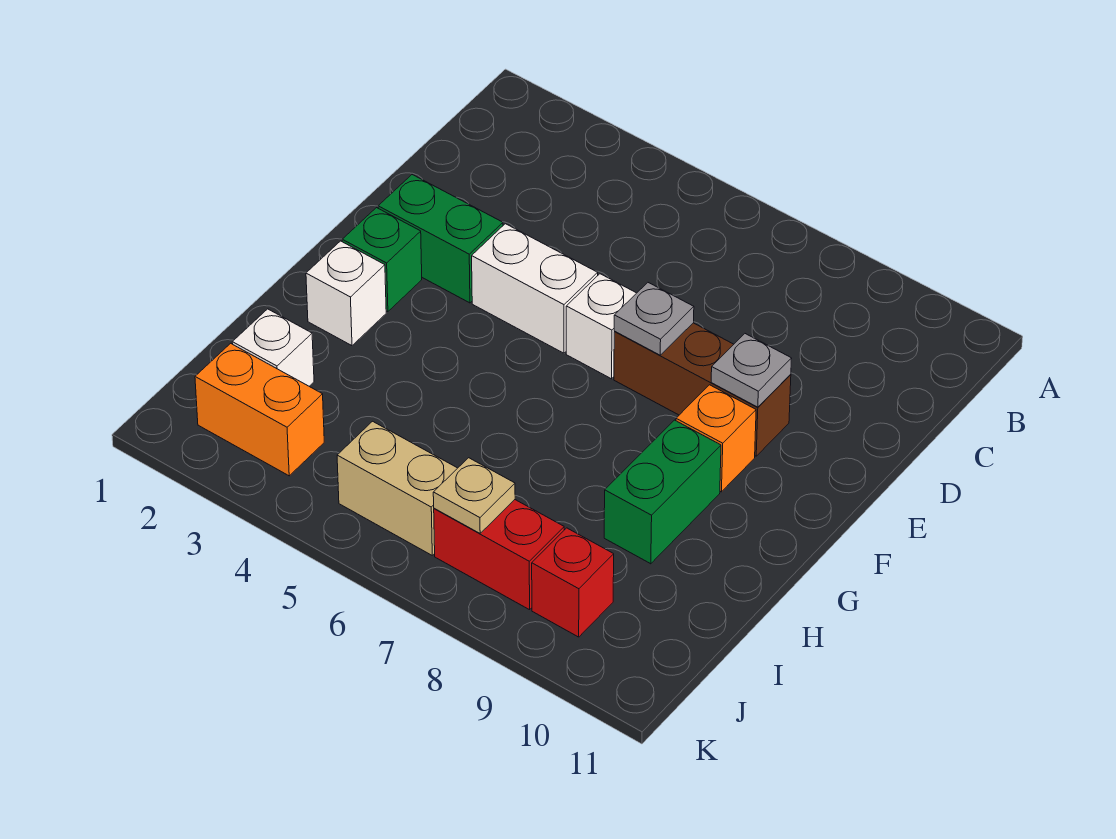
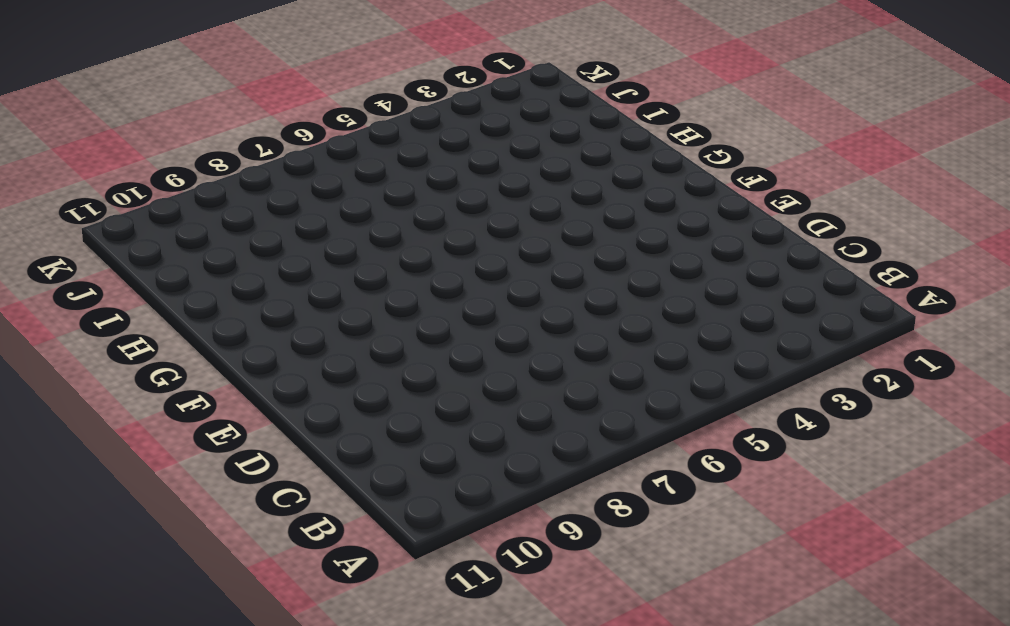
none -> green brick E2:E3 level 1
none -> white brick E4:E5 level 1
none -> white brick E6 level 1

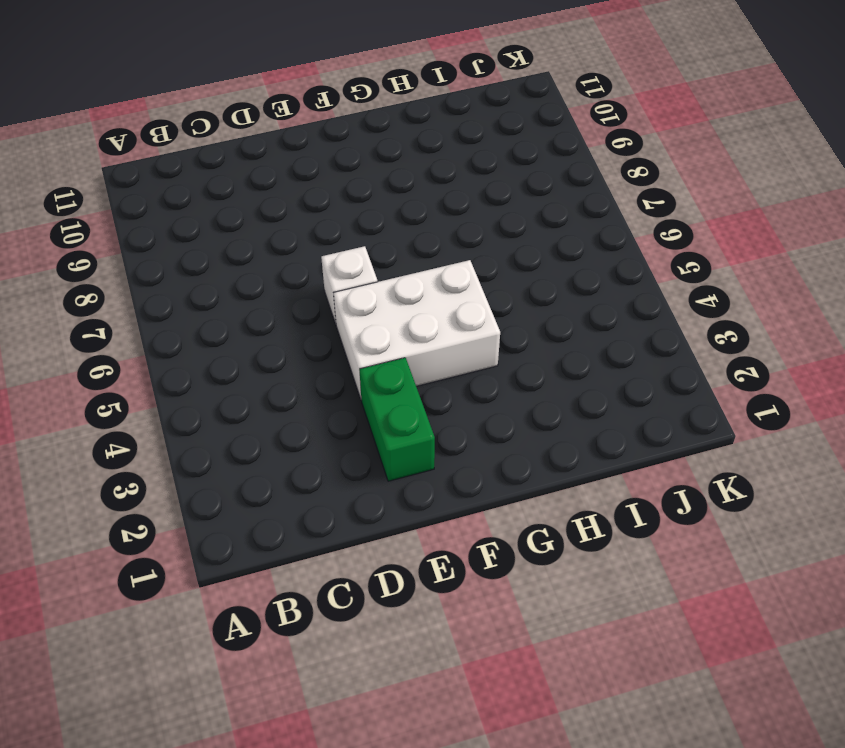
white brick E4:G5 level 1 -> white brick E4:E5 level 1
none -> brown brick E7:E9 level 1
none -> green brick F2 level 1
none -> orange brick F9 level 1

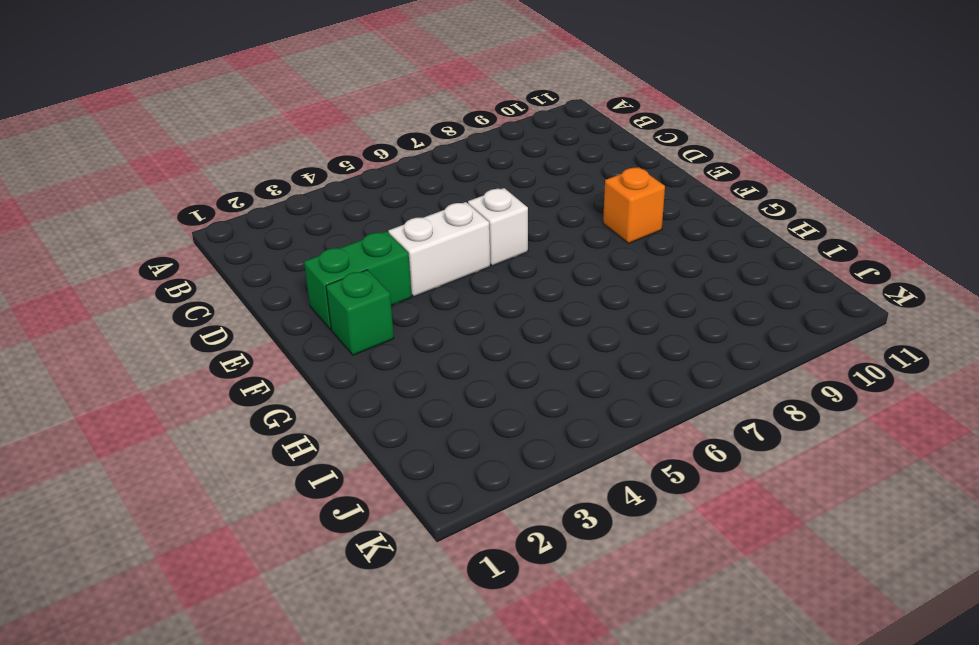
none -> brown brick E7:E9 level 1
none -> white brick G2 level 1
none -> green brick G9:H9 level 1

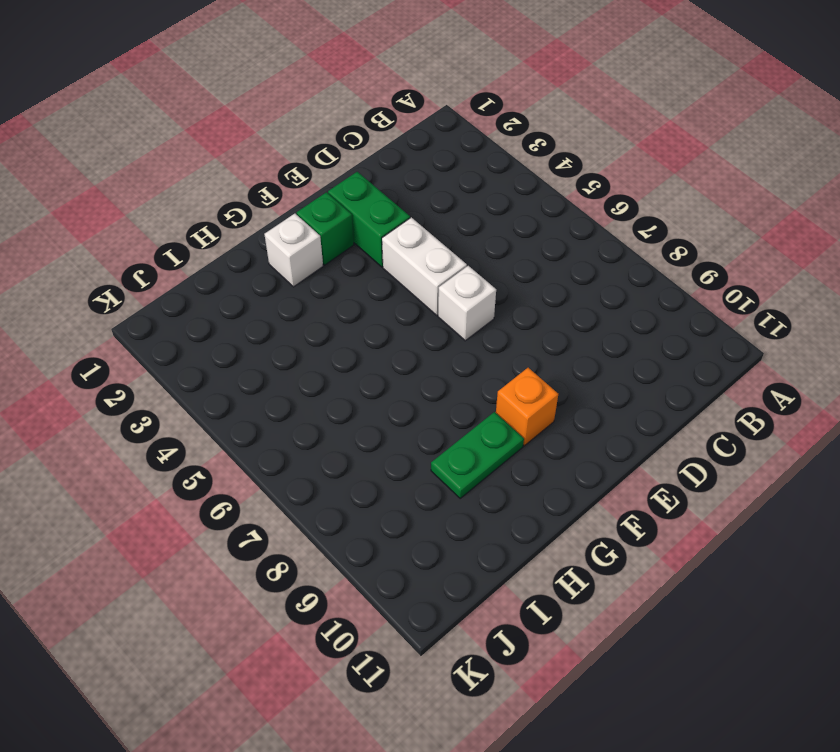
green plate G9:H9 level 1 -> green brick G9:H9 level 1
none -> brown brick E7:E9 level 1
none -> white brick I2 level 1
none -> orange brick J2:J3 level 1

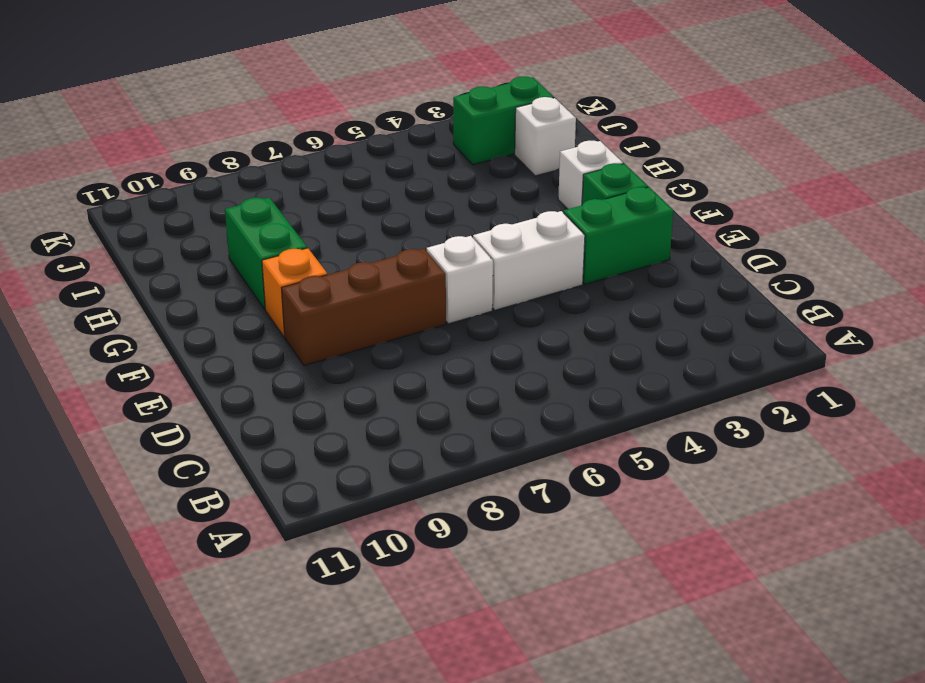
green brick J2:J3 level 1 -> orange brick J2:J3 level 1
none -> tan brick J5:J6 level 1
none -> red brick J7:J8 level 1
none -> red brick J9 level 1

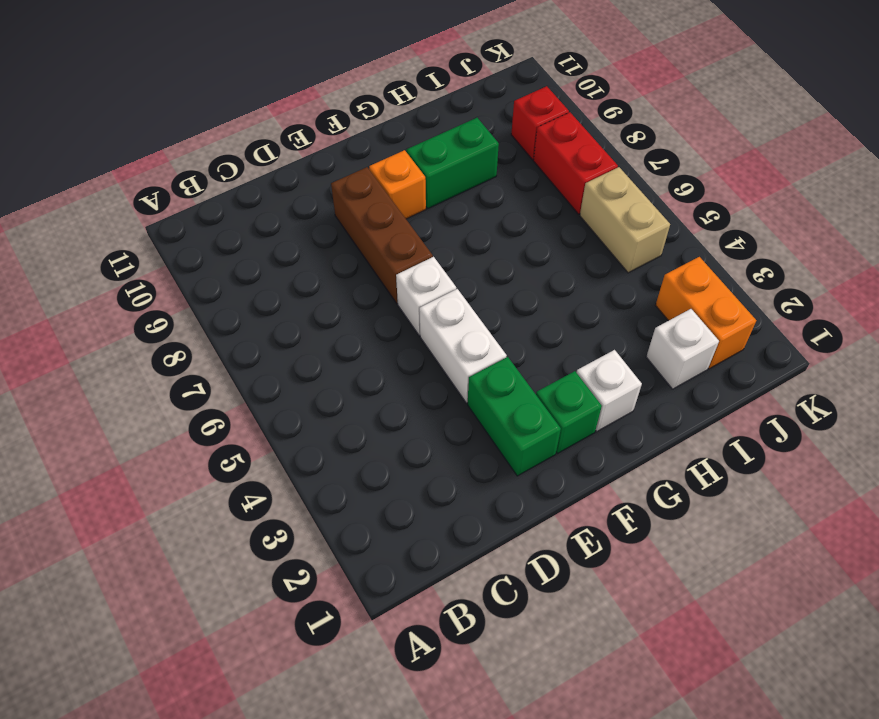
none -> grey plate E7 level 2
none -> grey plate E9 level 2
none -> tan plate J7 level 2

